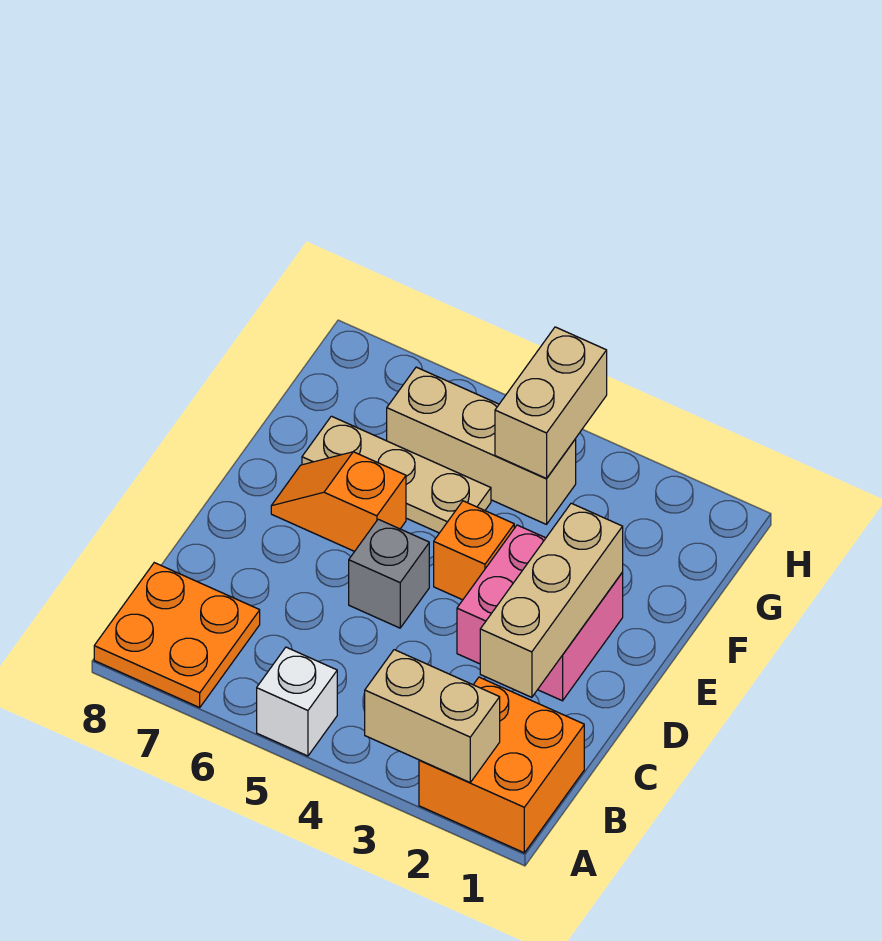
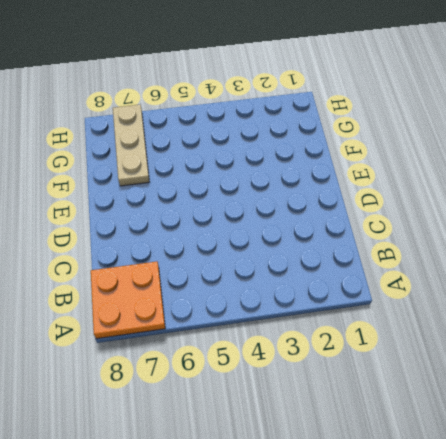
tan plate F7:H7 level 1 -> tan plate F5:F7 level 1
none -> orange brick A1:B2 level 1
none -> white brick A5 level 1
none -> pink brick D2:E3 level 1

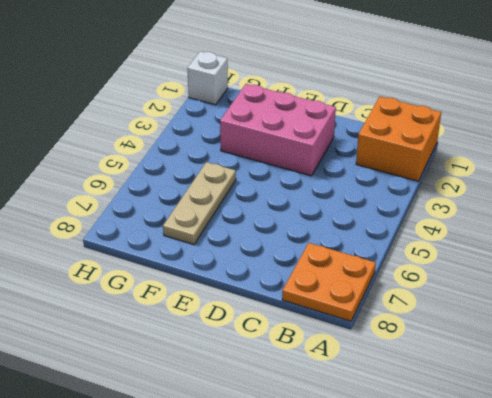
pink brick D2:F3 level 1 -> pink brick D2:E3 level 1
white brick H1 level 1 -> white brick A5 level 1
none -> grey brick D5 level 1
none -> orange brick E4 level 1
none -> orange slope E6:E7 level 1 top 6

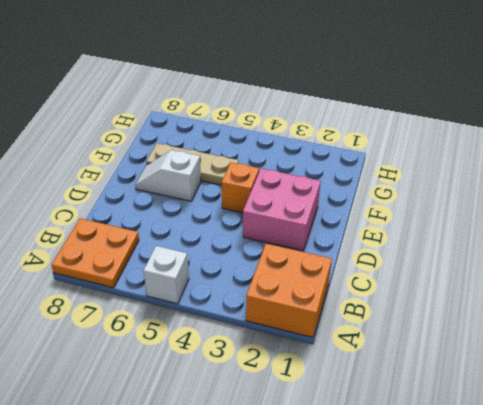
white slope E6:E7 level 1 top 6 -> orange slope E6:E7 level 1 top 6
none -> grey brick D5 level 1
none -> tan brick G4:G6 level 1
none -> tan brick A2:A3 level 2

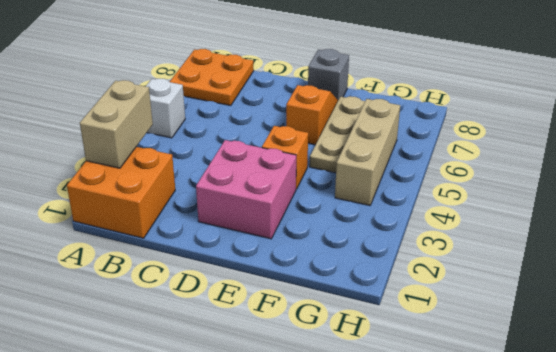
grey brick E8 level 1 -> grey brick D5 level 1
none -> tan brick C2:E2 level 2
none -> tan brick G4:H4 level 2

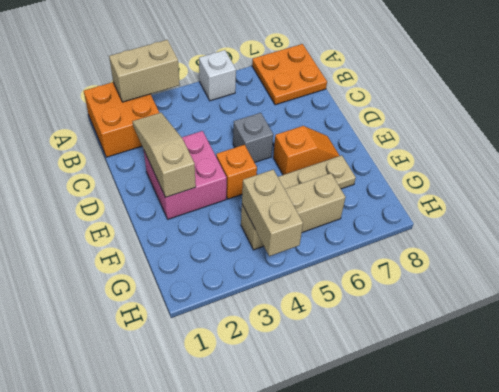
tan slope C2:E2 level 2 top E -> tan brick C2:E2 level 2

